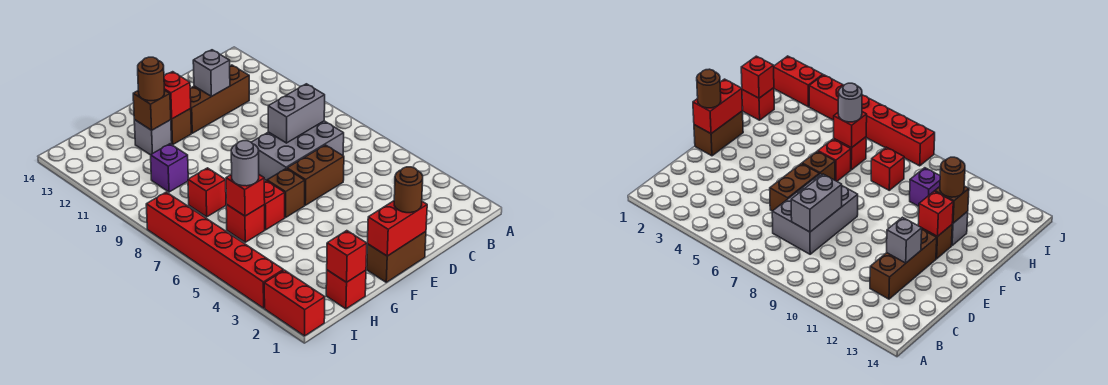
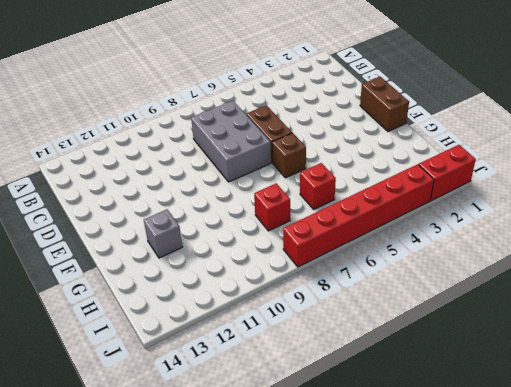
none -> brown brick C12:E12 level 1
none -> brown brick F12 level 1
none -> red brick G6 level 1

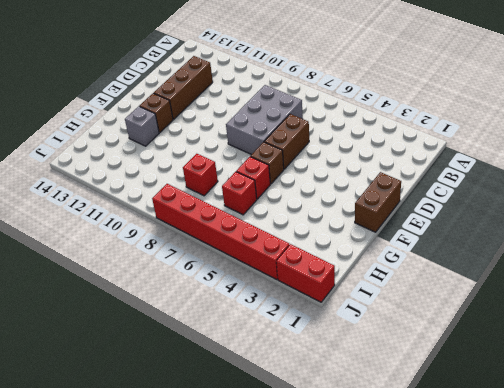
none -> red brick H1 level 1
none -> purple brick H10 level 1
none -> grey brick C8:D8 level 2

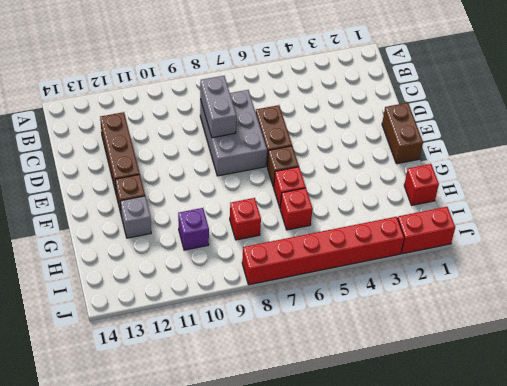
none -> grey brick D12 level 2
none -> red brick E1:F1 level 2
none -> red brick F12 level 2

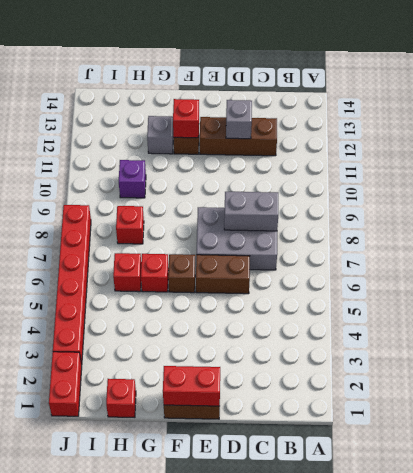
none -> brown brick G12 level 2
none -> red brick H1 level 2
none -> red brick H6 level 2

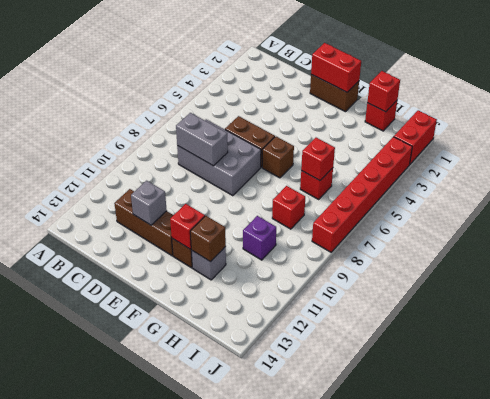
none -> red brick G6 level 1
none -> brown round brick E1 level 3
none -> brown round brick G12 level 3

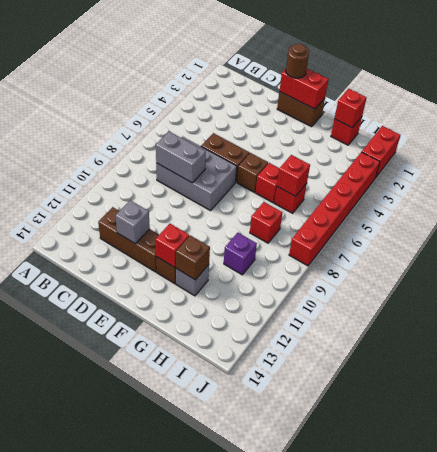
none -> brown round brick G12 level 3
none -> grey round brick H6 level 3

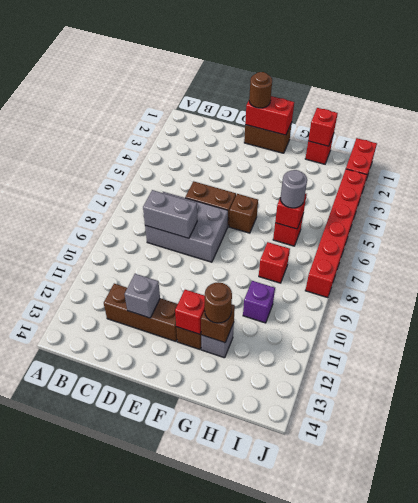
none -> red brick G6 level 1

